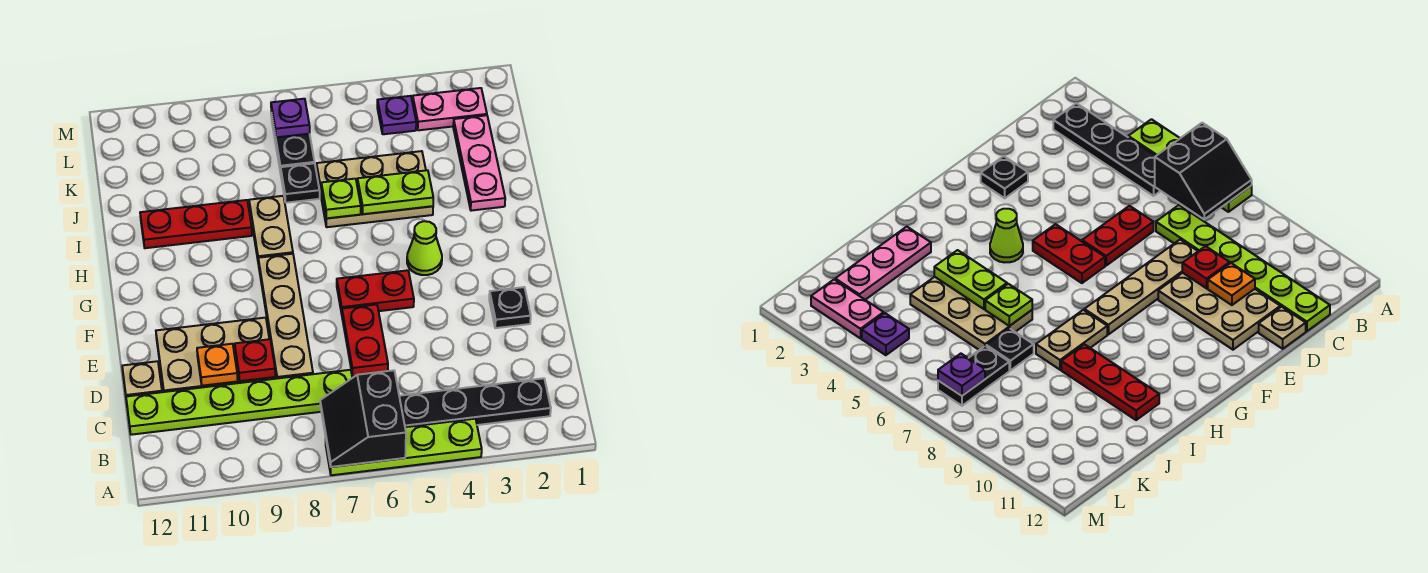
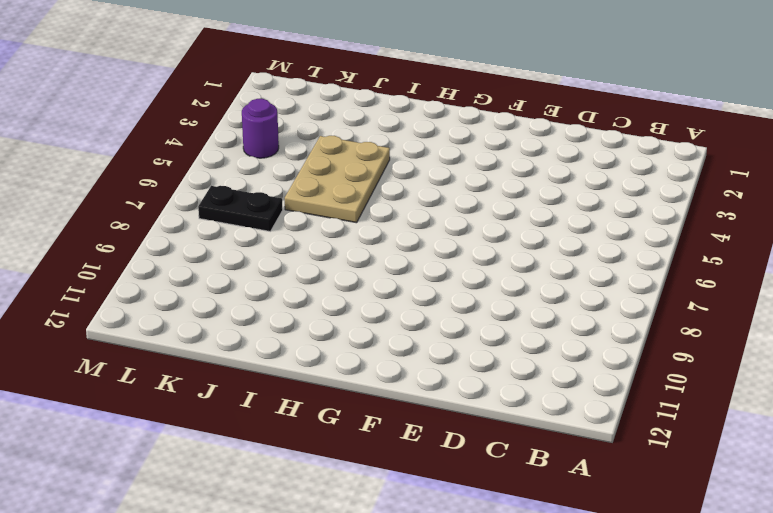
purple round brick L4 level 1 -> purple plate L4 level 1
none -> lime plate A4:A7 level 1
none -> black plate B2:B5 level 1
none -> lime plate C7:C12 level 1

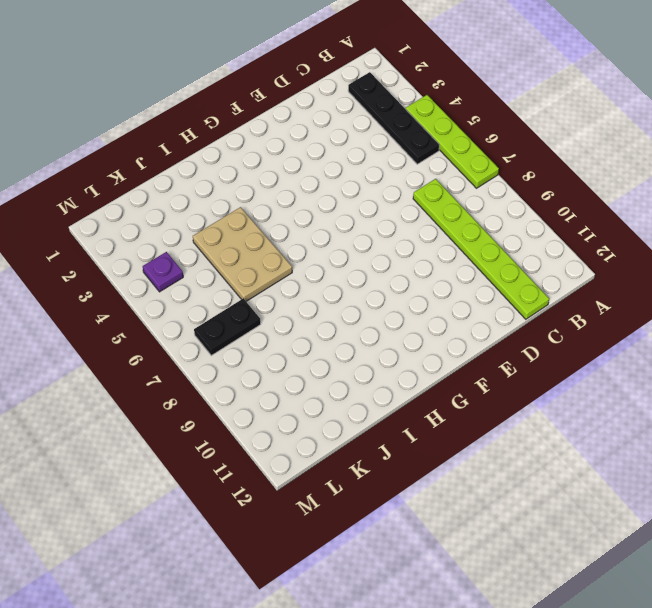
none -> red plate D6:E6 level 1
none -> tan plate D8:G8 level 1
none -> tan plate D9:E11 level 1

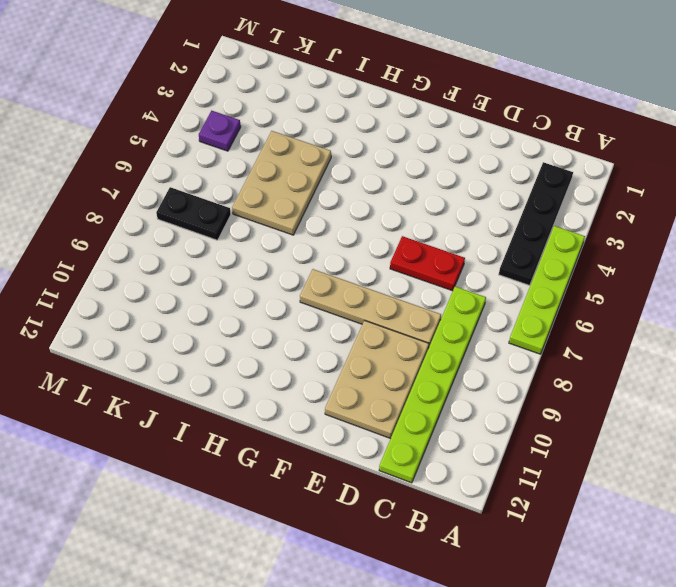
none -> tan plate D12 level 1
none -> black plate E2 level 1
none -> red plate F5:F6 level 1

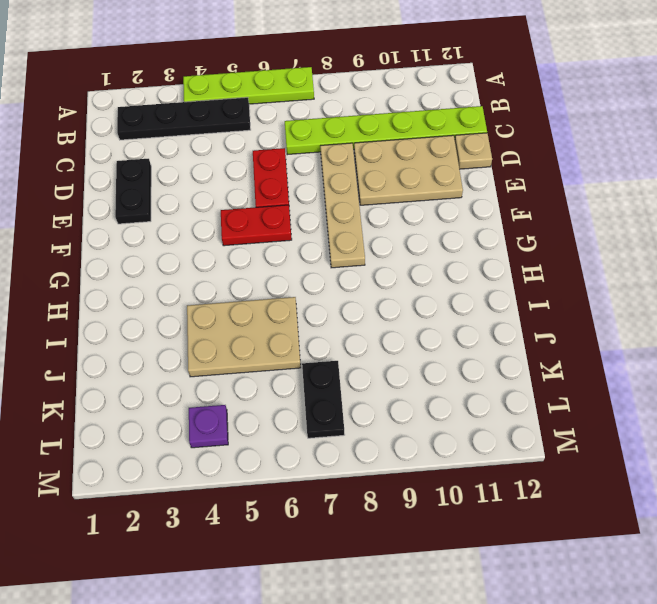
black plate D2:E2 level 1 -> black plate E2 level 1
none -> lime cone G4 level 1
none -> tan plate H8:I8 level 1
none -> pink plate I2:K2 level 1

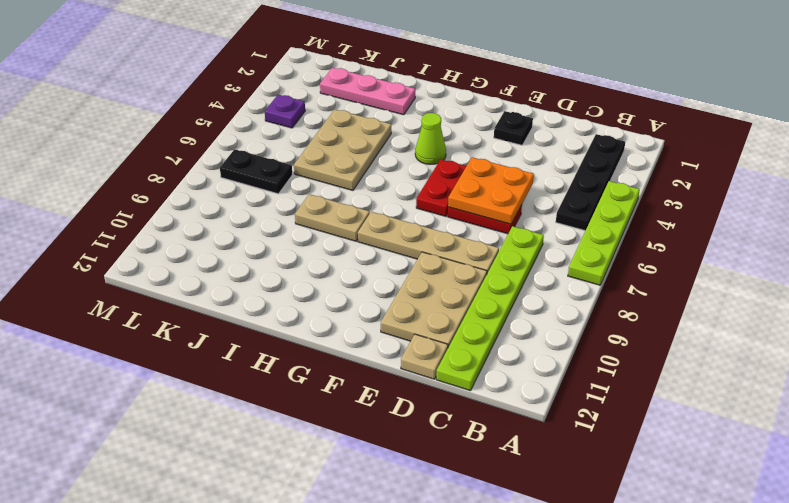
orange plate D5:E6 level 2 -> none
none -> red plate I9:I11 level 1
none -> black plate J7 level 1
none -> pink plate L2:L3 level 1

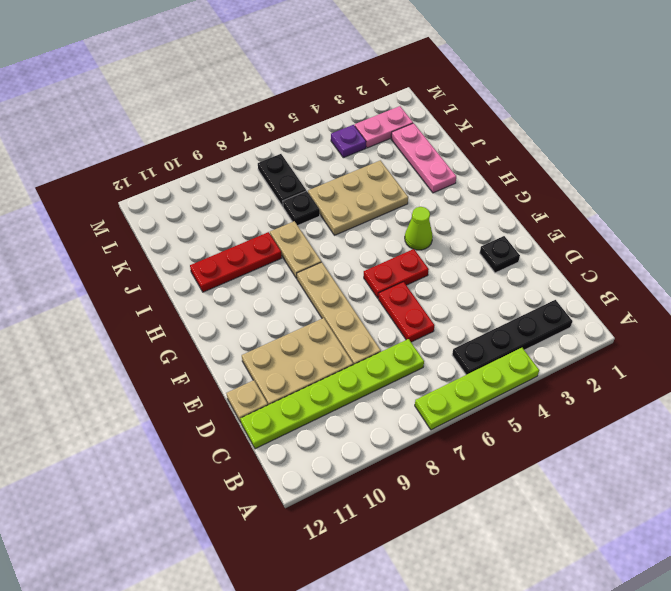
none -> black slope A6:B7 level 2 top 6
none -> red plate D9 level 2
none -> orange plate D10 level 2

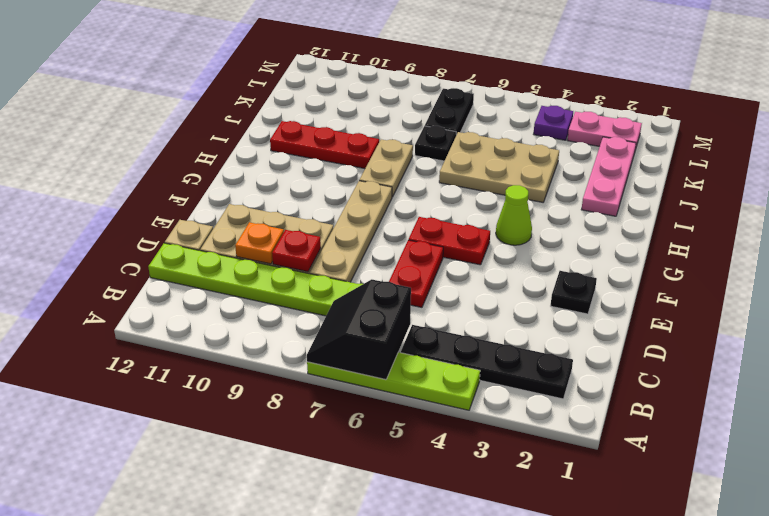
none -> lime plate I4:I5 level 2
none -> lime plate I6 level 2
none -> purple plate L7 level 2

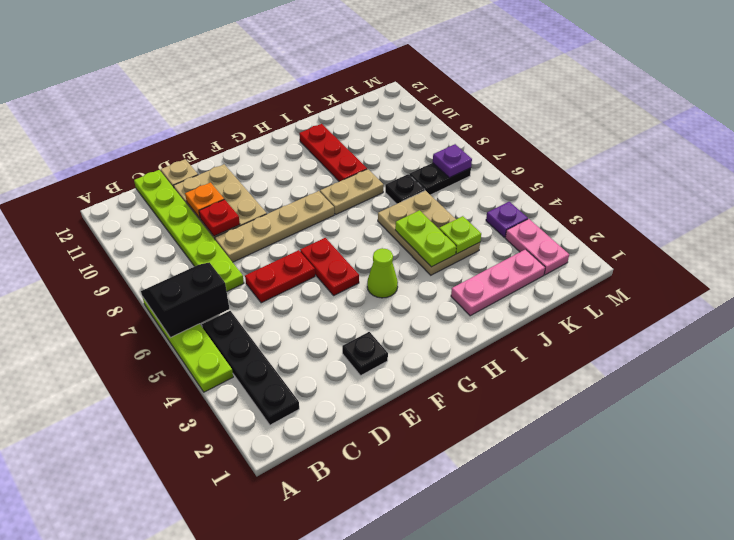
lime plate J4 level 2 -> lime plate I6 level 2

